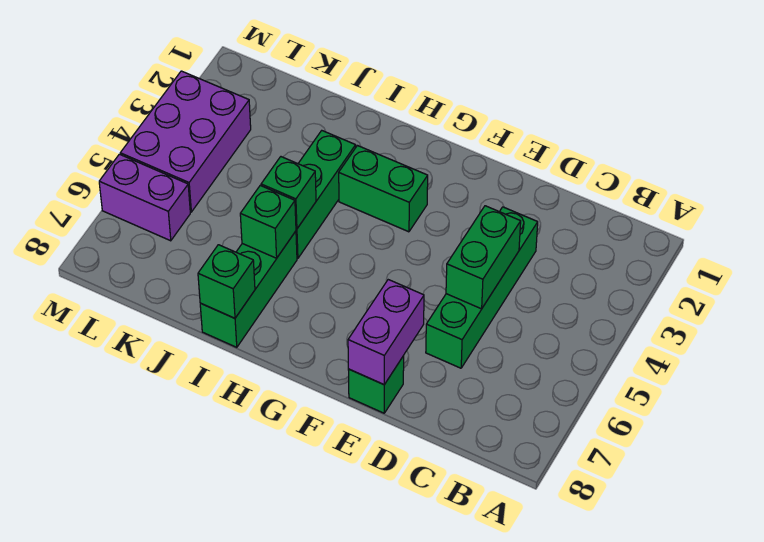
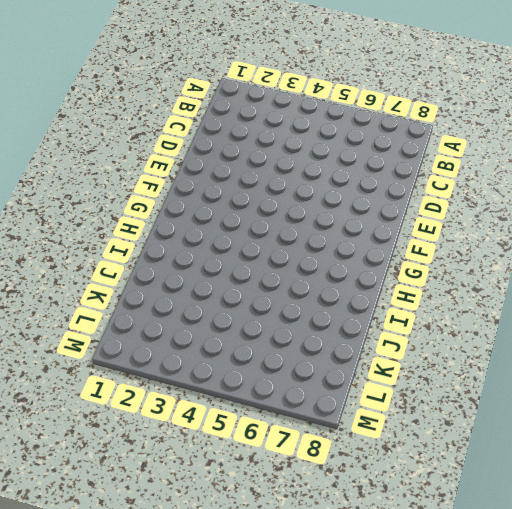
none -> green brick D3:D6 level 1
none -> green brick E8 level 1
none -> green brick G3:H3 level 1

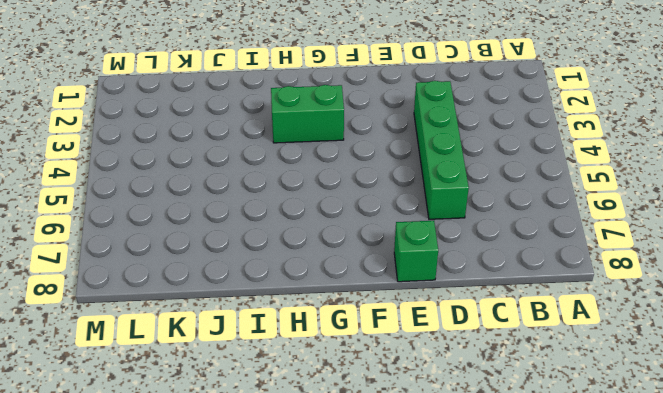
none -> green brick I3:I5 level 1
none -> green brick I6:I8 level 1
none -> purple brick L3:M5 level 1

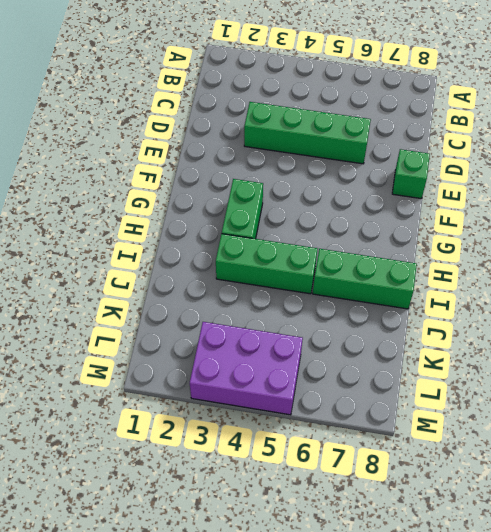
none -> purple brick L6:M6 level 1
none -> green brick D4:D5 level 2
none -> purple brick E7:E8 level 2

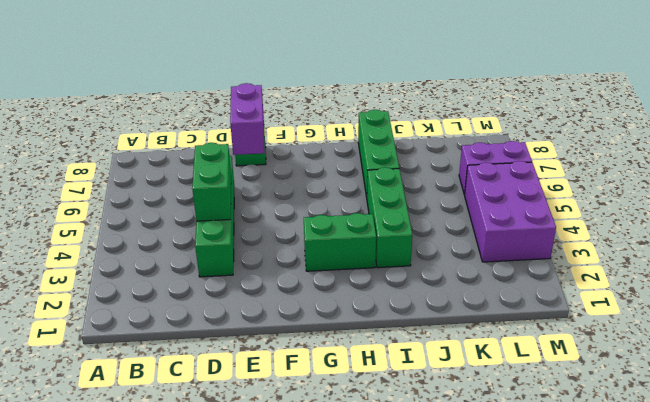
none -> green brick I5 level 2
none -> green brick I6 level 2
none -> green brick I8 level 2

